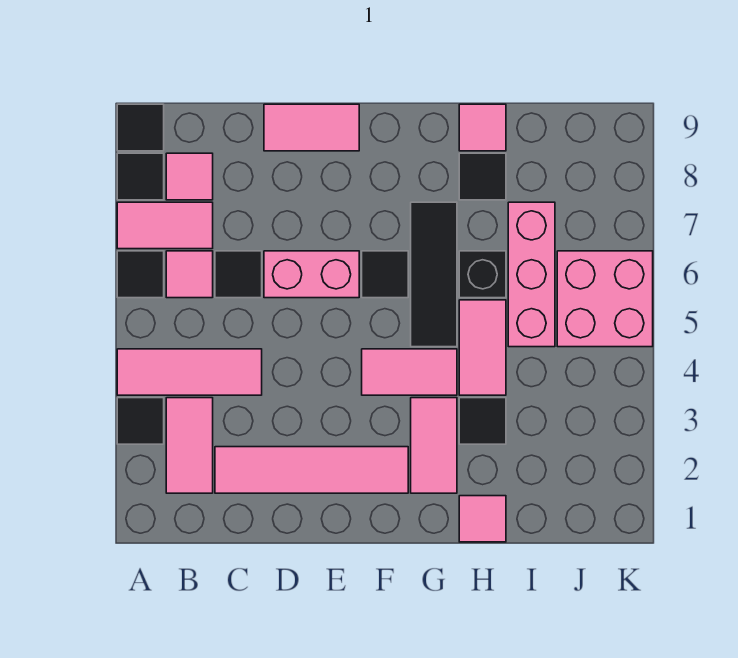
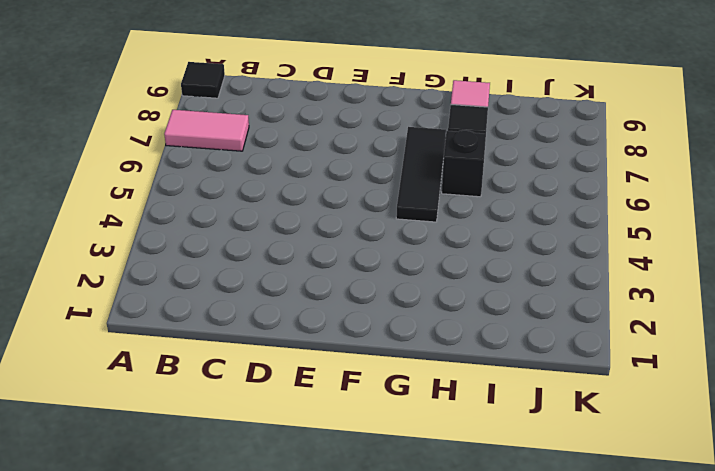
none -> black tile A3 level 1
none -> pink tile A4:C4 level 1
none -> black tile A6 level 1

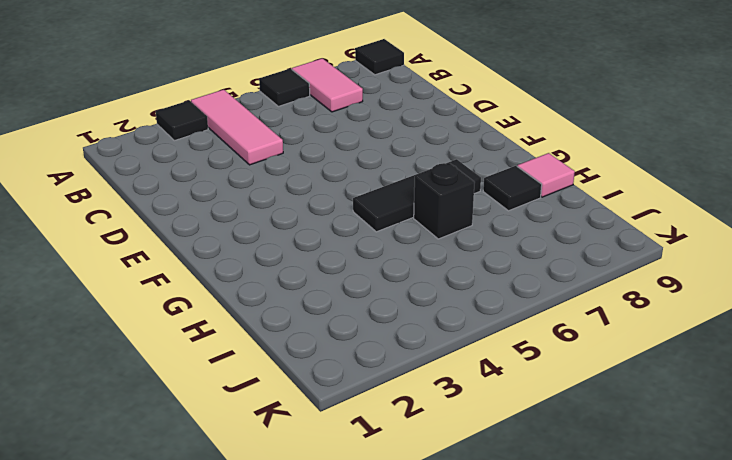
none -> black tile A8 level 1
none -> pink tile B2:B3 level 1
none -> pink tile B6 level 1

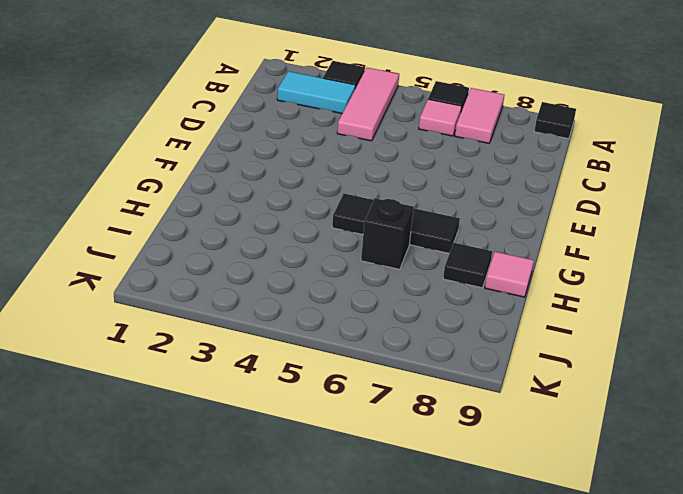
cyan tile B2:B3 level 1 -> pink tile B2:B3 level 1
none -> black tile A8 level 1
none -> pink tile B8 level 1
none -> pink tile C2:F2 level 1

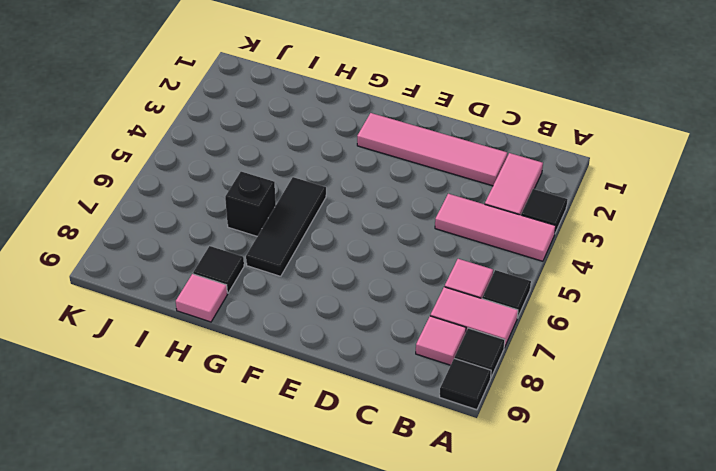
none -> black tile C6 level 1
none -> pink brick D6:E6 level 1
none -> pink tile D9:E9 level 1

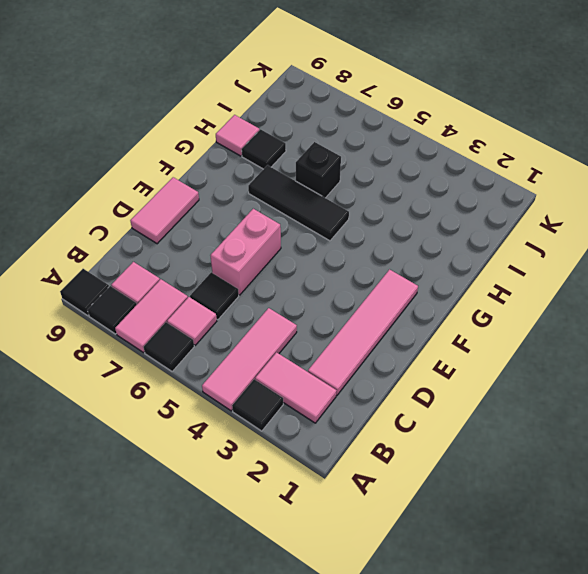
none -> pink tile F4:G4 level 1
none -> black tile F6 level 1
none -> pink tile G2:G3 level 1

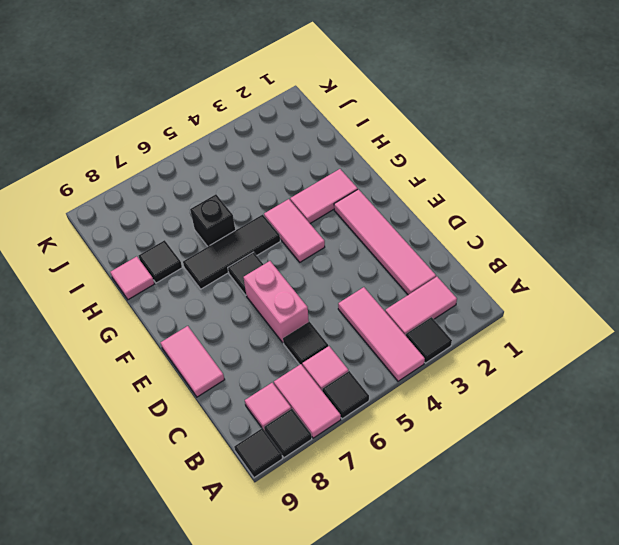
none -> pink tile H1 level 1
none -> black tile H3 level 1
none -> pink tile H4:H5 level 1

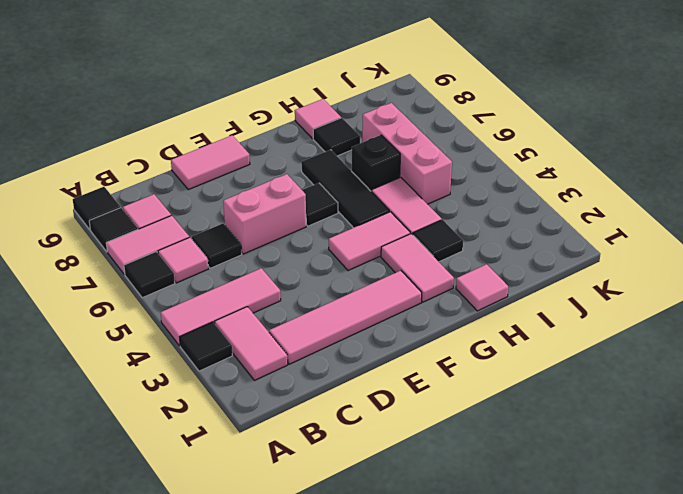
none -> pink brick J5:K6 level 1

